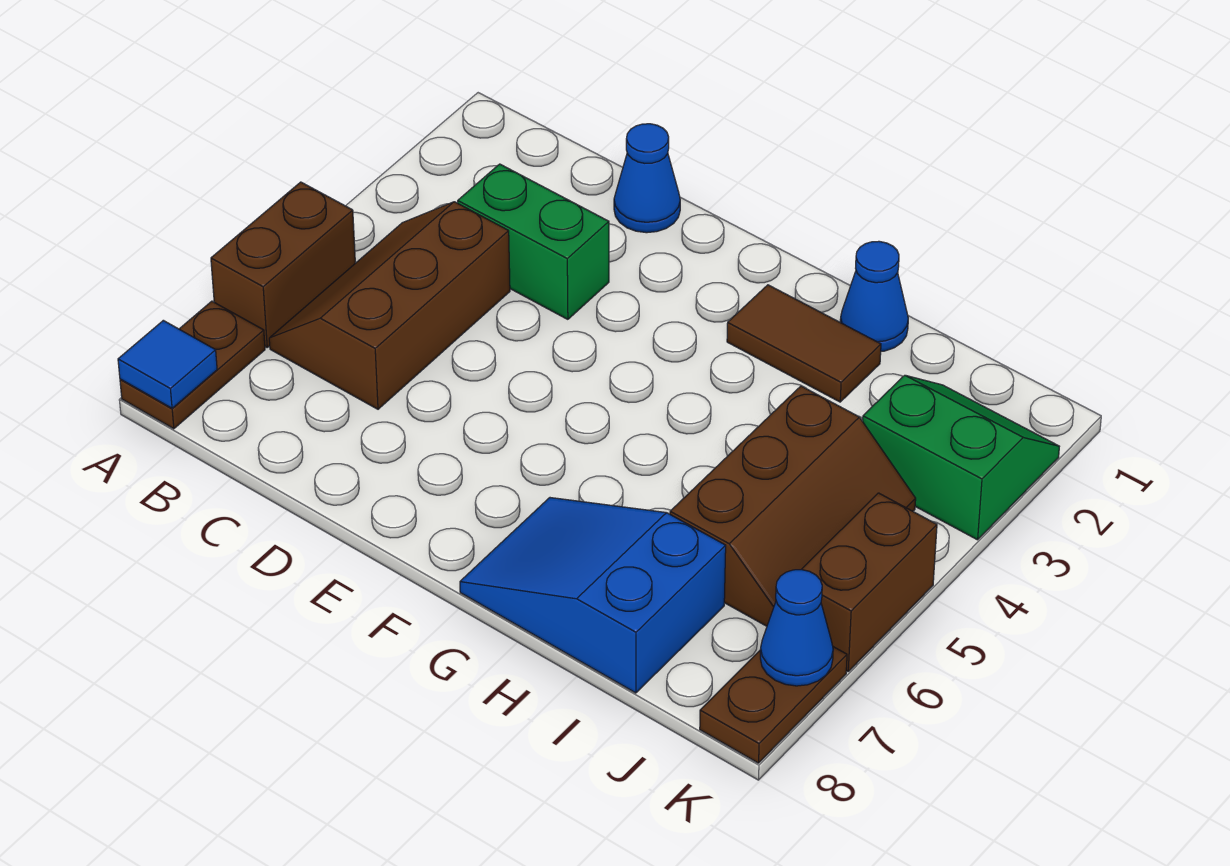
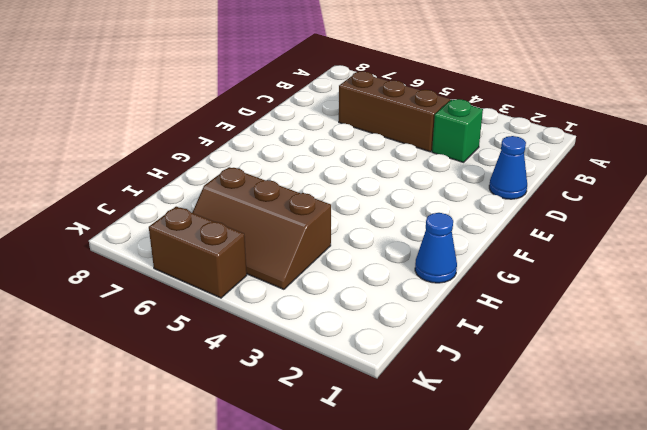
green brick C3 level 1 -> green brick C3:D3 level 1
none -> brown brick A5:A6 level 1
none -> brown plate A7:A8 level 1
none -> brown tile G2:H2 level 1

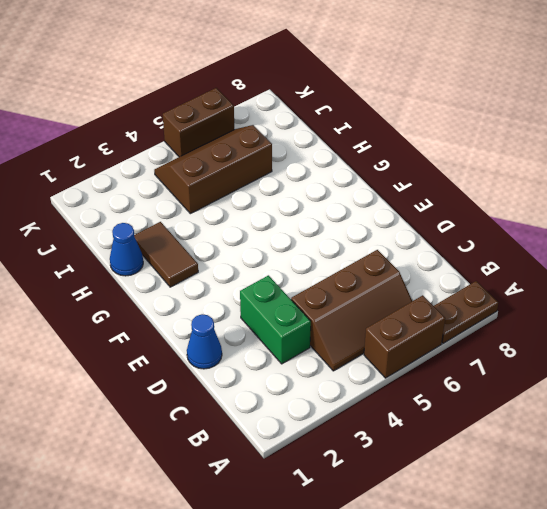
none -> blue slope G7:I8 level 1 top I
none -> green slope J2:K3 level 1 top 3
none -> brown plate K7:K8 level 1

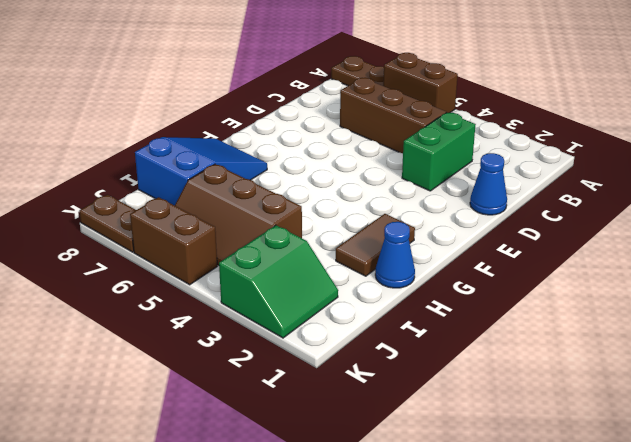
none -> blue tile A8 level 2
none -> blue cone K7 level 2

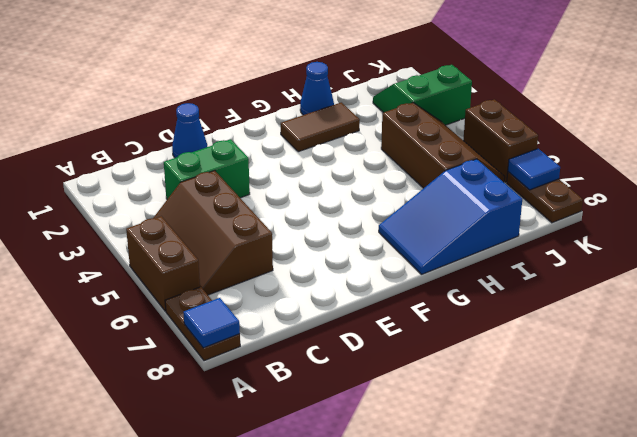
blue tile K7 level 2 -> blue cone K7 level 2

